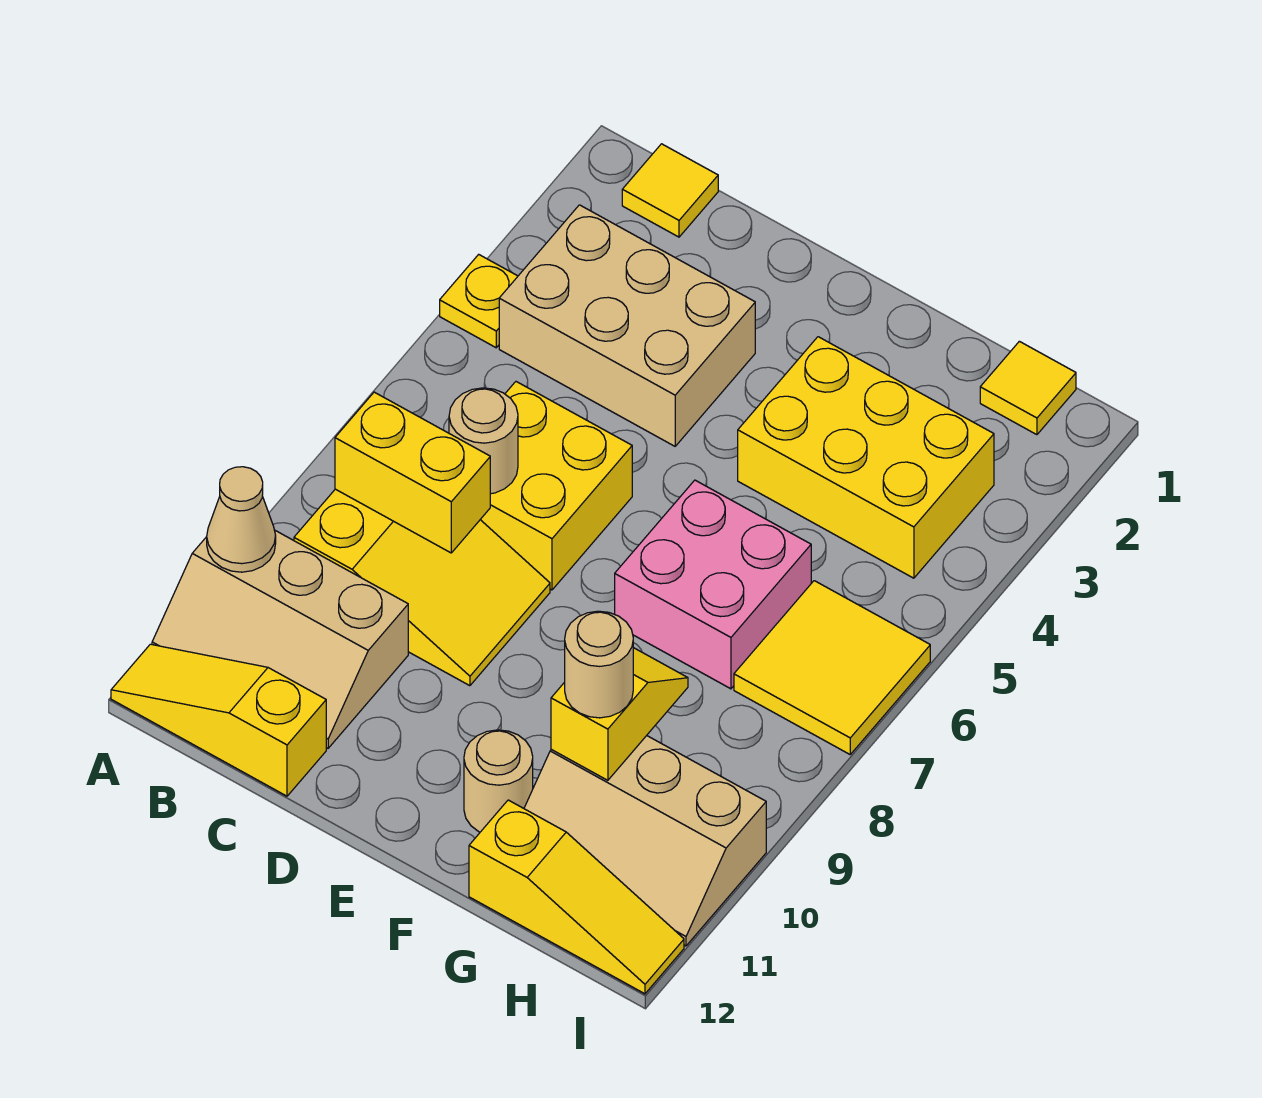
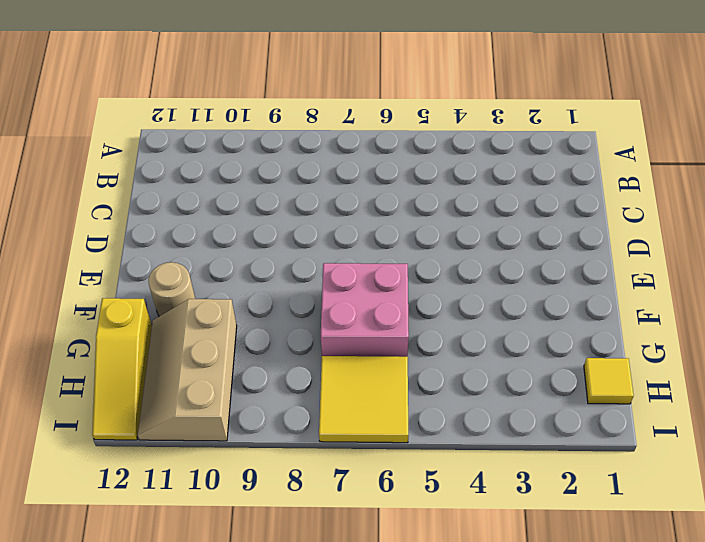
none -> yellow plate A4 level 1
none -> tan slope A10:C11 level 1 top 10
none -> yellow slope A12:C12 level 1 top C

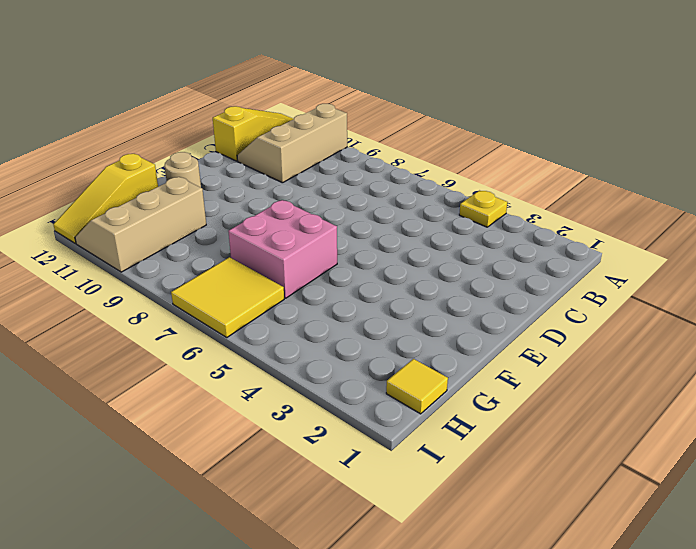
none -> yellow tile B1 level 1
none -> tan brick B3:D4 level 1
none -> yellow slope B8:D9 level 1 top B

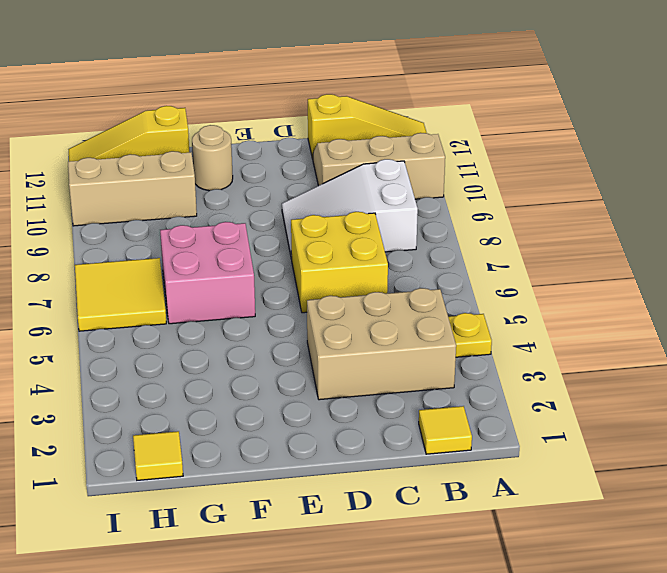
white slope B8:D9 level 1 top B -> yellow slope B8:D9 level 1 top B
none -> yellow brick F3:H4 level 1
none -> tan cone A10 level 2
none -> yellow brick B8:C8 level 2

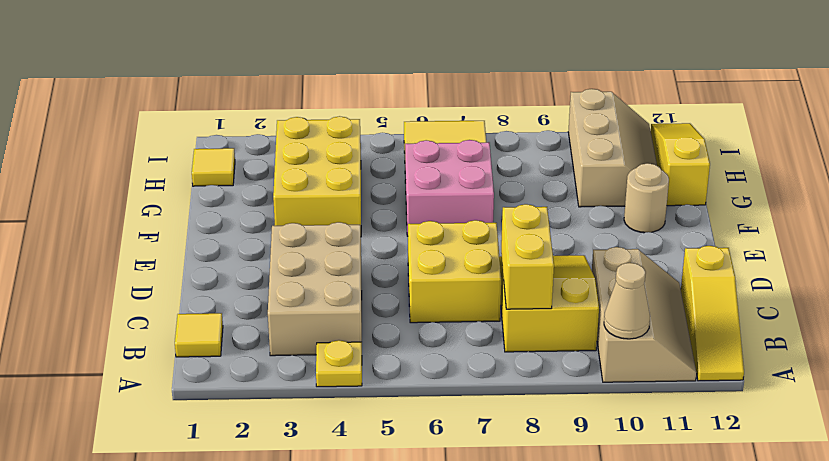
none -> tan round brick C7 level 2
none -> yellow slope G9:G10 level 2 top 10
none -> tan round brick G10 level 3

